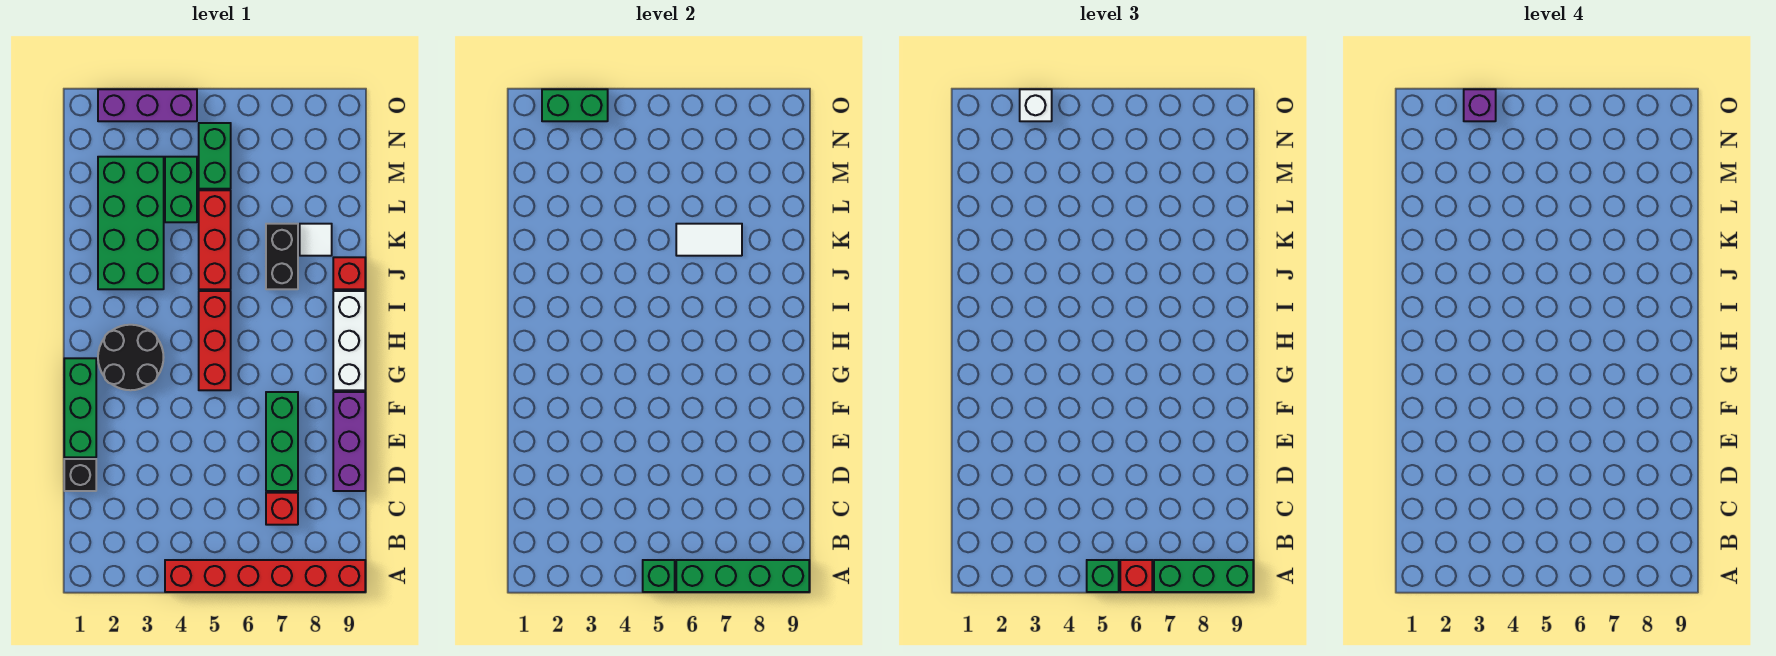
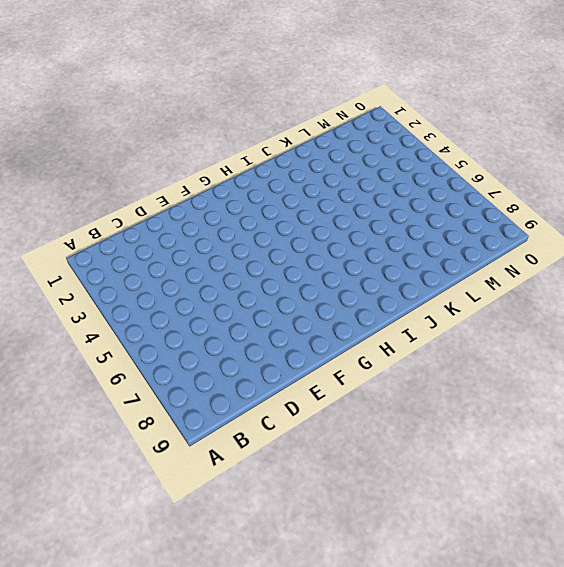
none -> red brick A4:A9 level 1
none -> red brick C7 level 1
none -> black brick D1 level 1

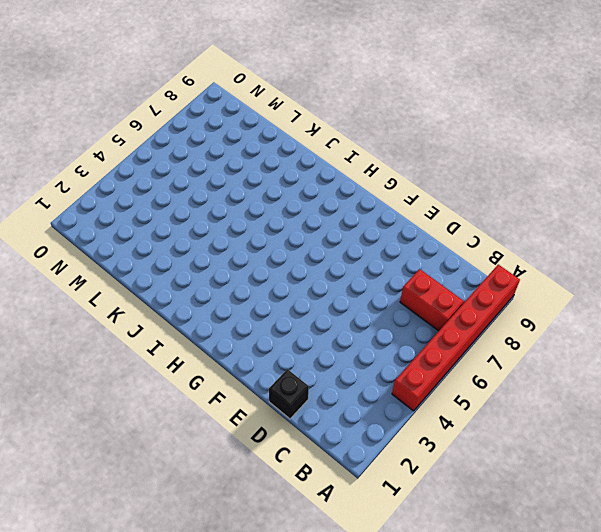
red brick B7:C7 level 1 -> red brick C7 level 1
none -> green brick D7:F7 level 1
none -> purple brick D9:F9 level 1
none -> green brick E1:G1 level 1

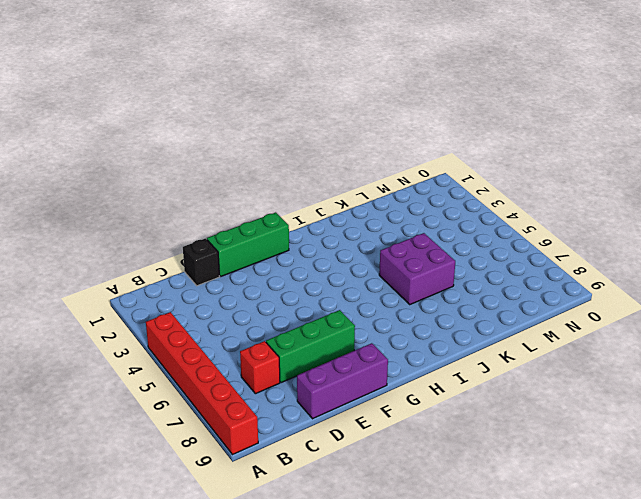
purple brick J5:K6 level 1 -> red brick J5:L5 level 1
none -> black round brick G2:H3 level 1
none -> red brick G5:I5 level 1
none -> white brick G9:I9 level 1

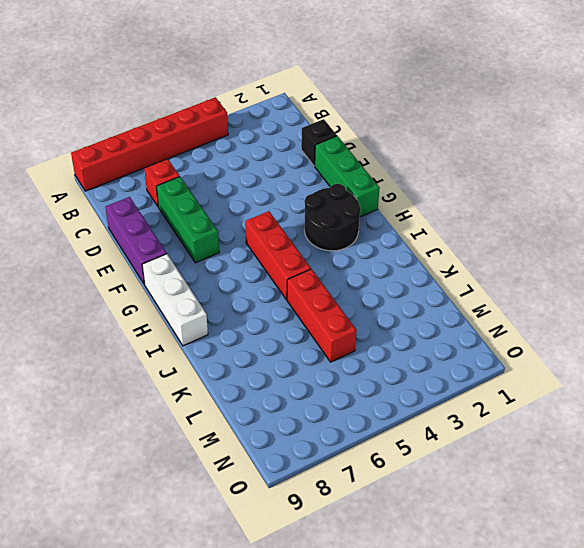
none -> green brick J2:M3 level 1
none -> black brick J7:K7 level 1
none -> red brick J9 level 1

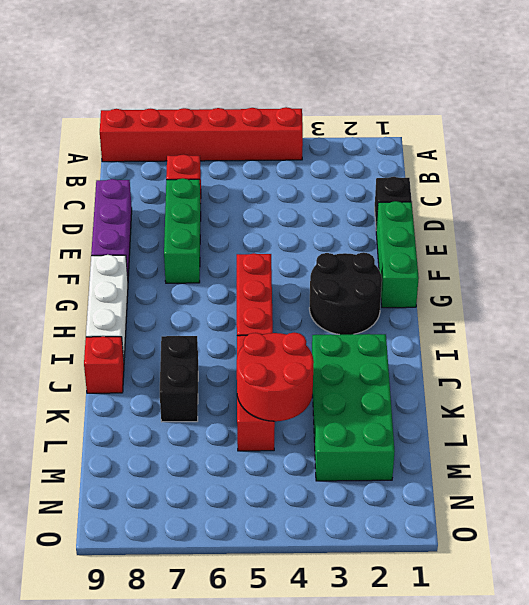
red round brick K4:L5 level 2 -> none
none -> white tile K8 level 1
none -> green brick L4:M4 level 1
none -> green brick M5:N5 level 1

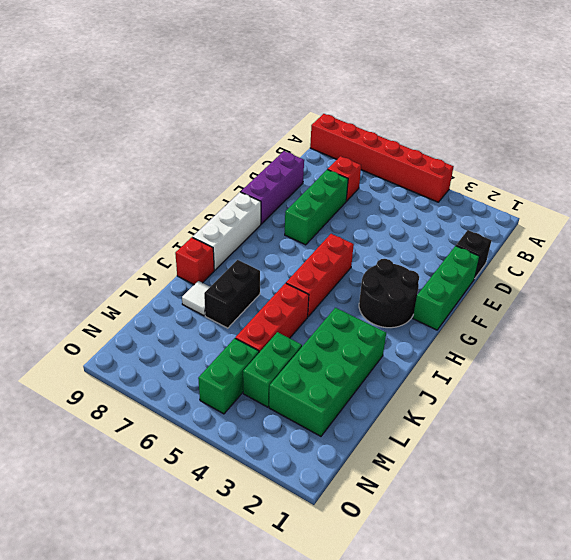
none -> purple brick O2:O4 level 1
none -> green brick A5 level 2
none -> green brick A6:A9 level 2

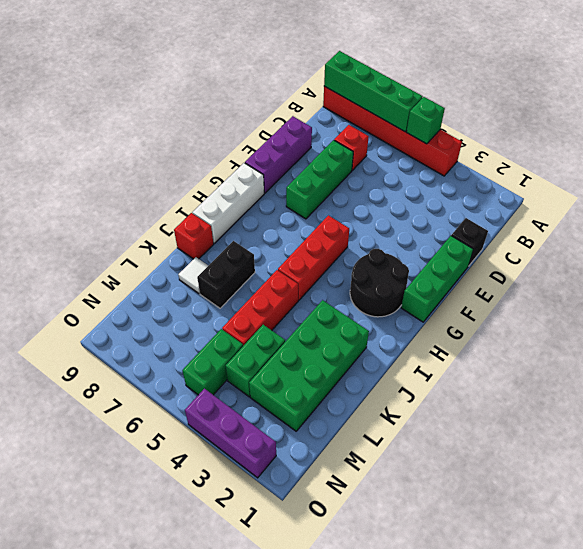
none -> white tile K6:K7 level 2
none -> green brick O2:O3 level 2
none -> green brick A5 level 3

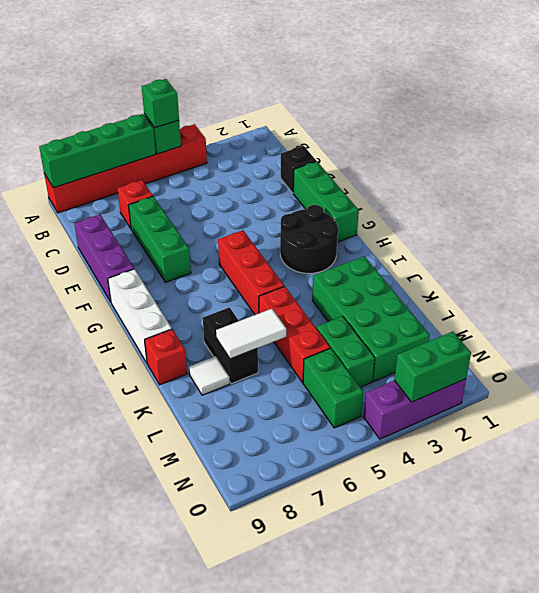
none -> red brick A6 level 3
none -> green brick A7:A9 level 3
none -> white brick O3 level 3

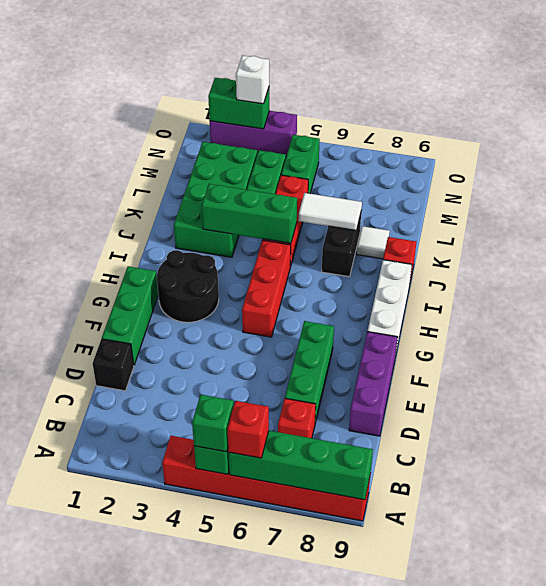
green brick J3:J5 level 2 -> green brick A7:A9 level 3
none -> purple brick O3 level 4

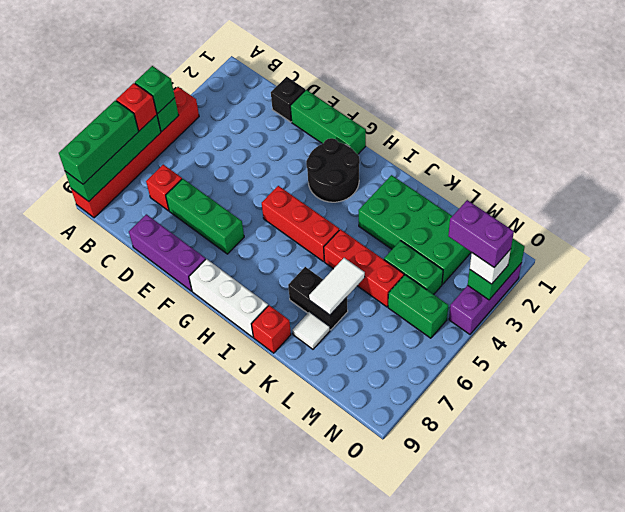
purple brick N3:O3 level 4 -> purple brick O3 level 4

